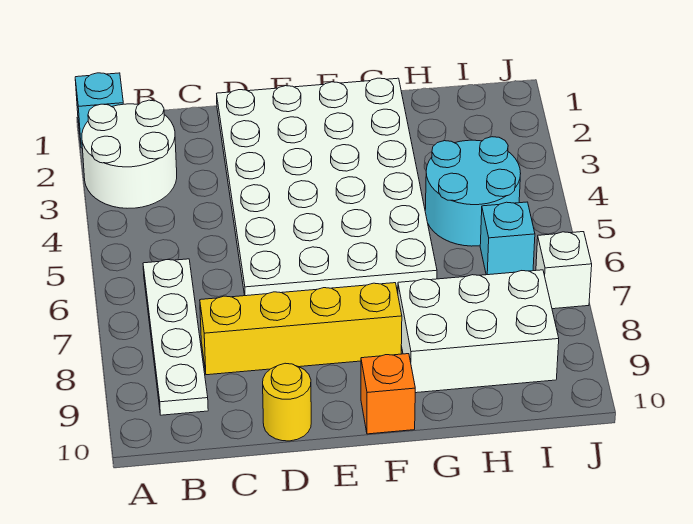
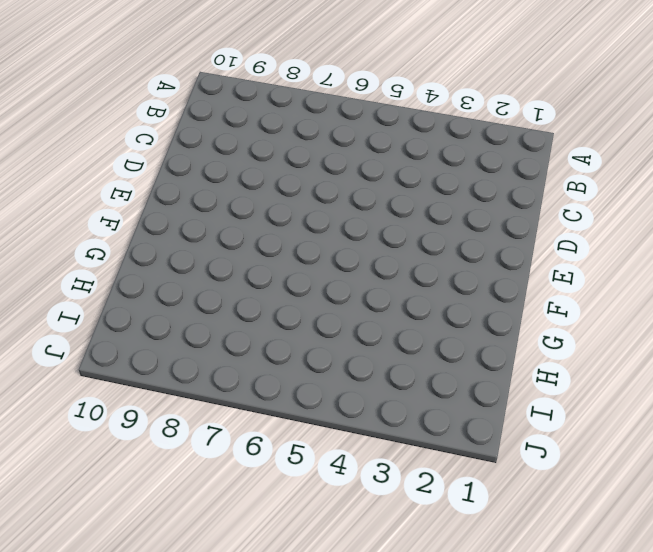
none -> cyan brick A1 level 1
none -> white round brick A2:B3 level 1

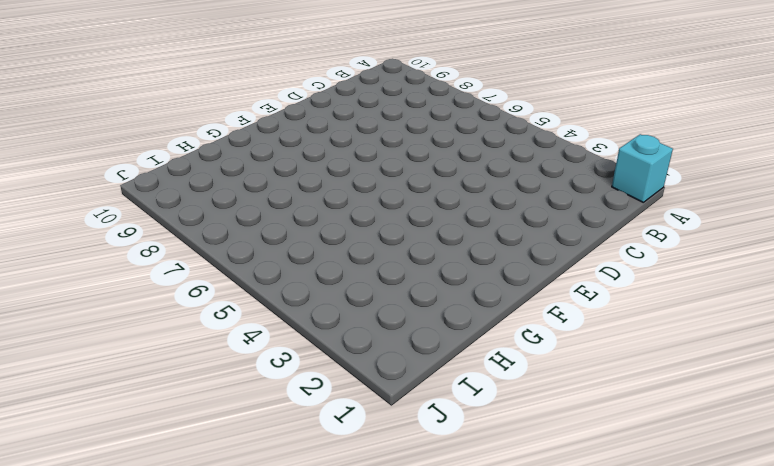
none -> white round brick A2:B3 level 1
none -> white plate B6:B9 level 1

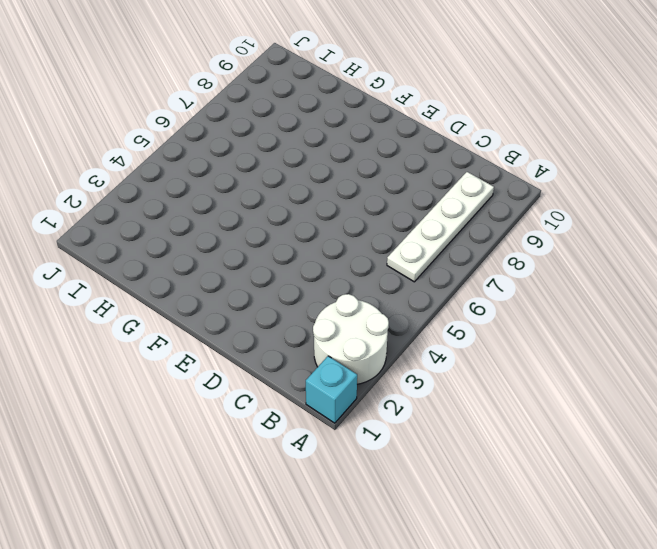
none -> yellow brick C8:F8 level 1
none -> white plate D1:G6 level 1

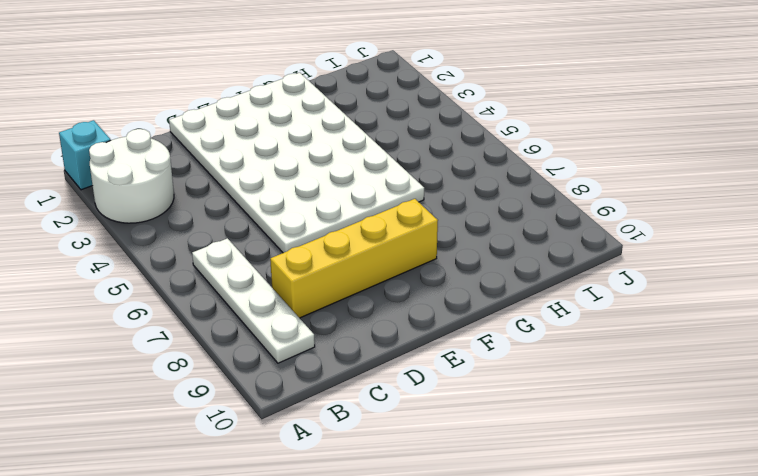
none -> yellow round brick D10 level 1
none -> orange brick F10 level 1

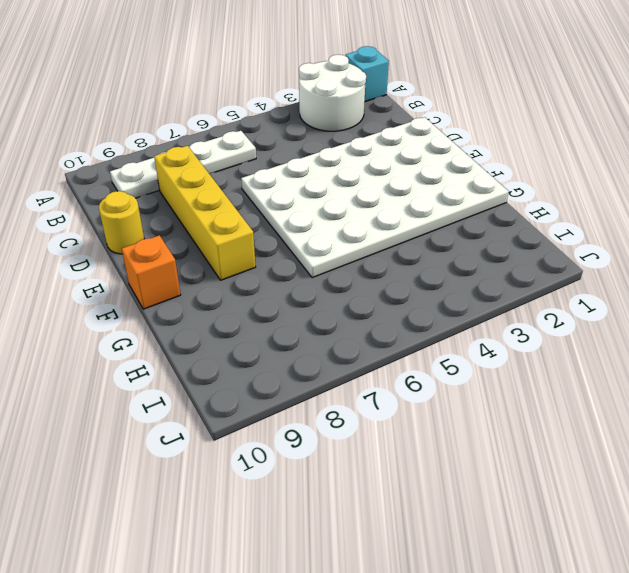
none -> white brick G8:I9 level 1
none -> cyan round brick H4:I5 level 1

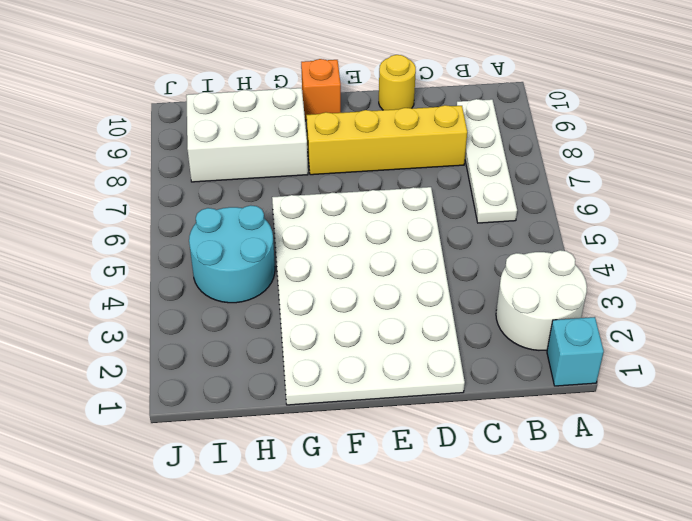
none -> cyan brick I6 level 1
none -> white brick J7 level 1

